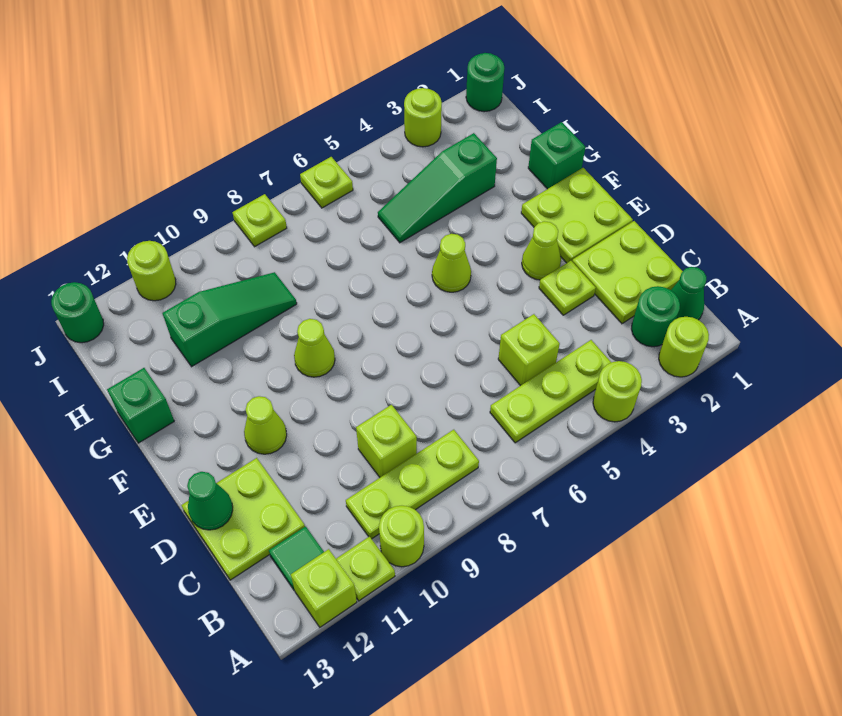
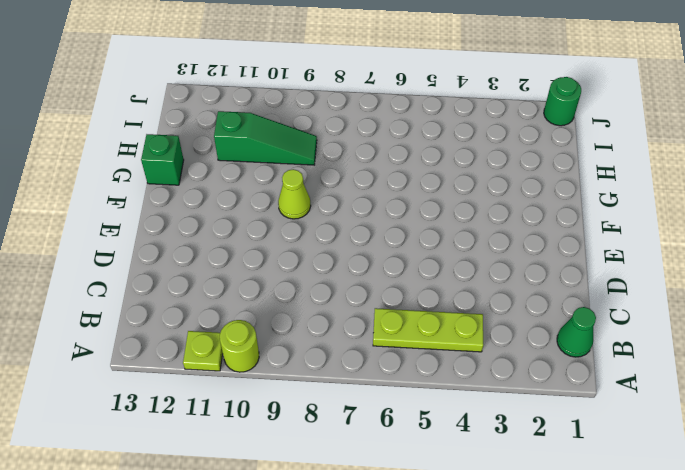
none -> lime round brick A2 level 1
none -> lime round brick A4 level 1
none -> lime brick A12 level 1
none -> green round brick B2 level 1

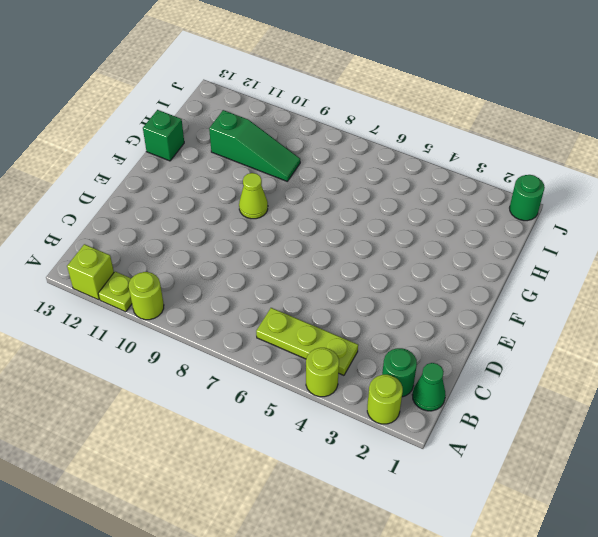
none -> lime plate B8:B10 level 1
none -> green tile B12 level 1
none -> lime plate C1:D2 level 1
none -> lime brick C5 level 1

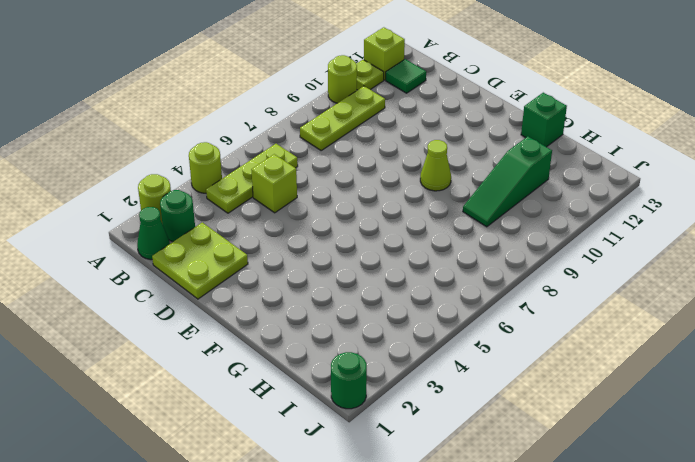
none -> lime brick C9 level 1
none -> lime plate C12:D13 level 1
none -> lime plate D3 level 1
none -> lime plate E1:F2 level 1

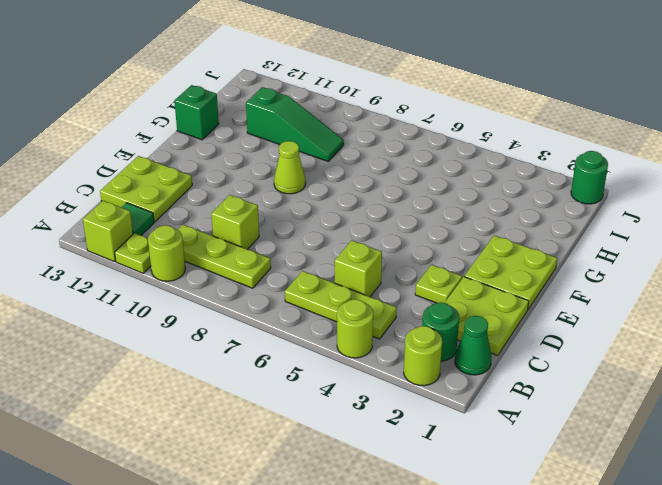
none -> lime cone E3 level 1
none -> lime cone E11 level 1
none -> lime cone F5 level 1
none -> green brick G1 level 1

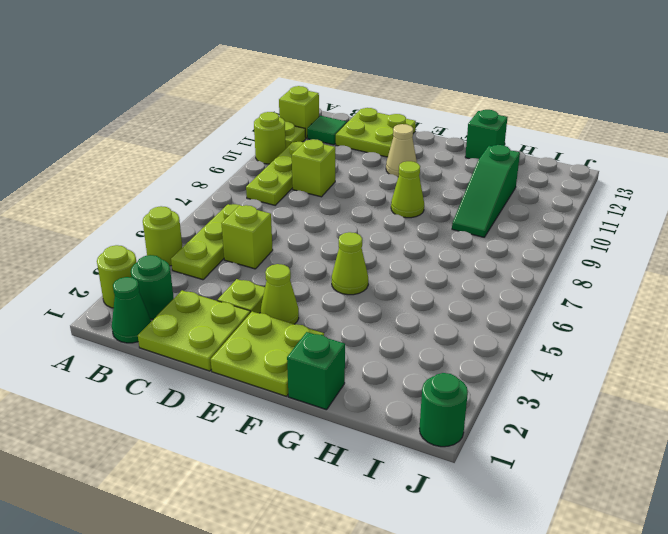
tan cone E11 level 1 -> lime cone E11 level 1
none -> green slope H3:H5 level 1 top 3
none -> lime round brick J3 level 1
none -> lime plate J6 level 1
none -> lime plate J8 level 1

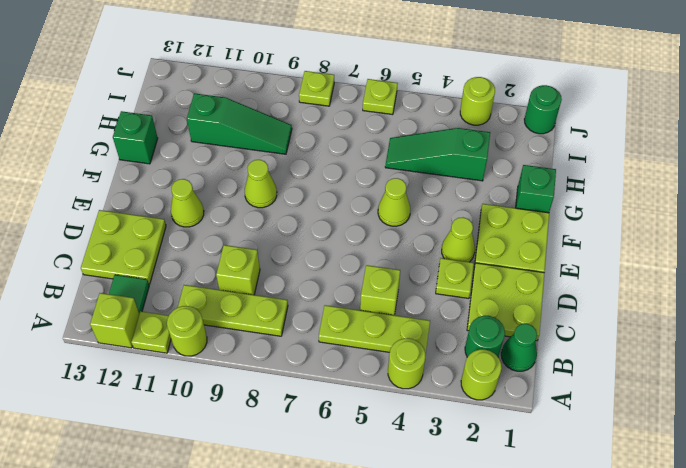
none -> lime round brick J11 level 1
none -> green round brick J13 level 1
none -> green cone D13 level 2

